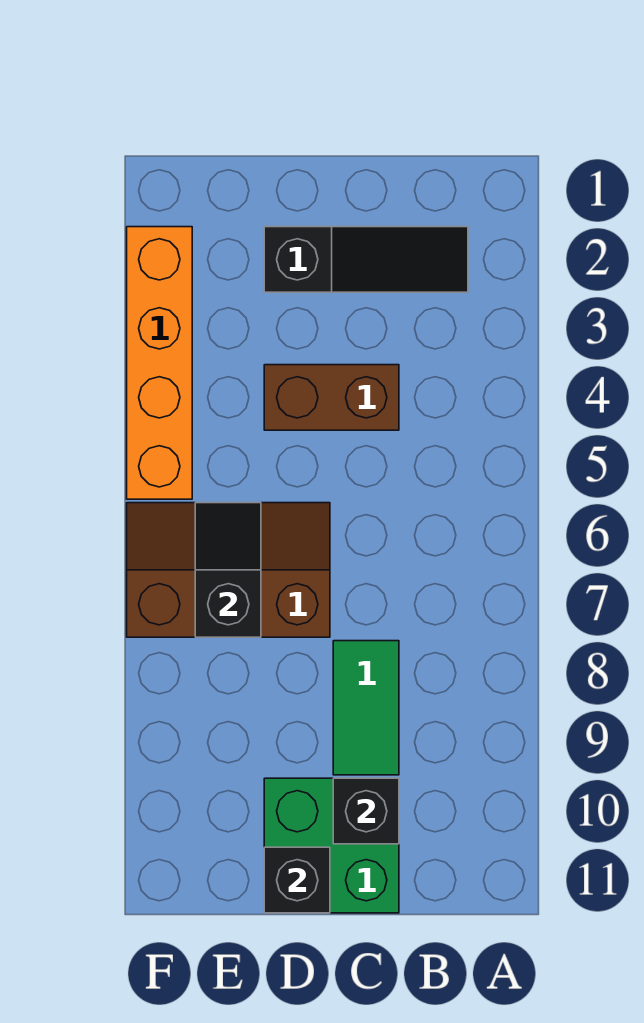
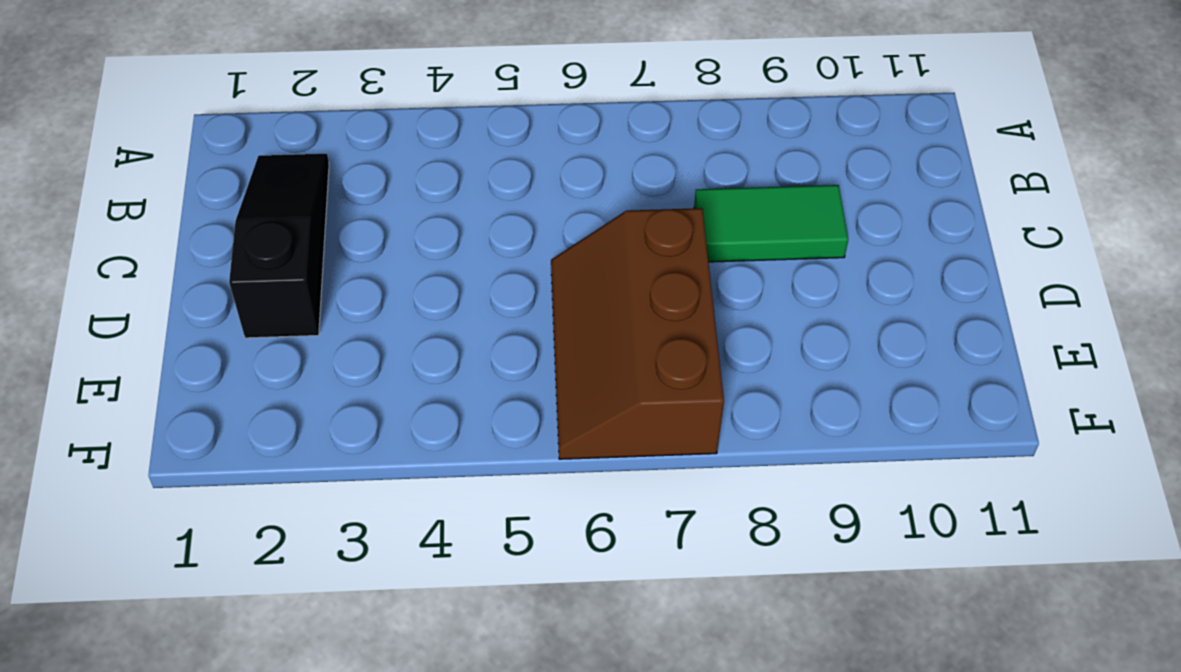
none -> brown brick C4:D4 level 1
none -> green brick C10:D11 level 1

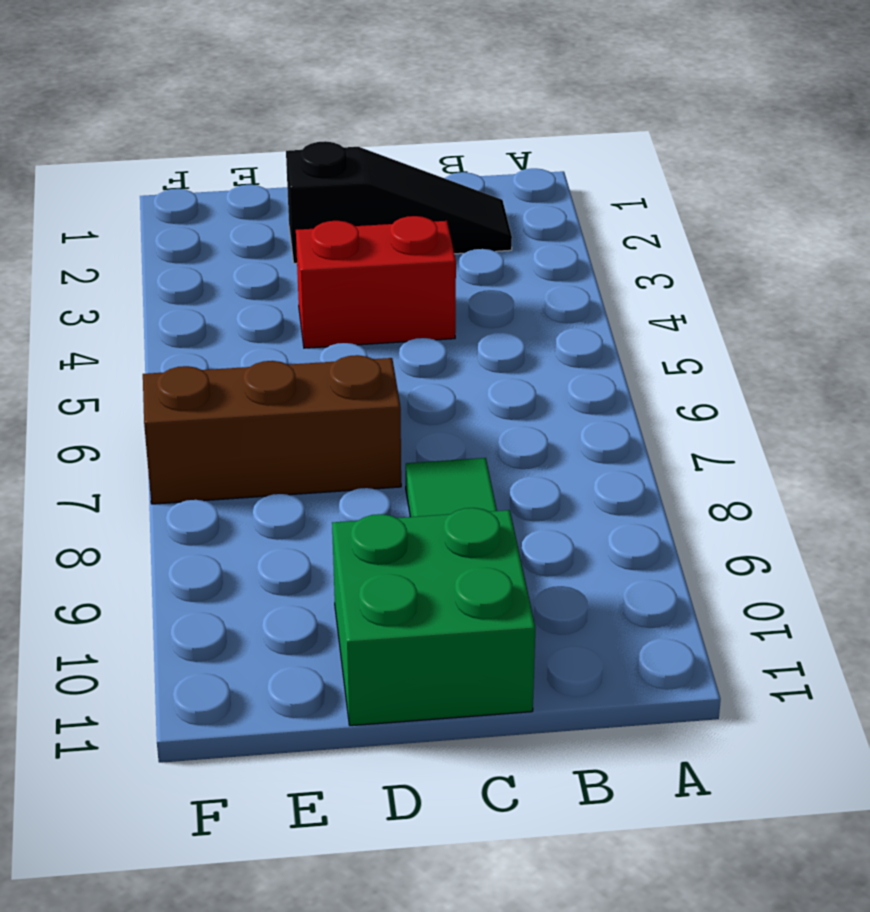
red brick C4:D4 level 1 -> brown brick C4:D4 level 1
none -> orange brick F2:F5 level 1
none -> black brick C10 level 2

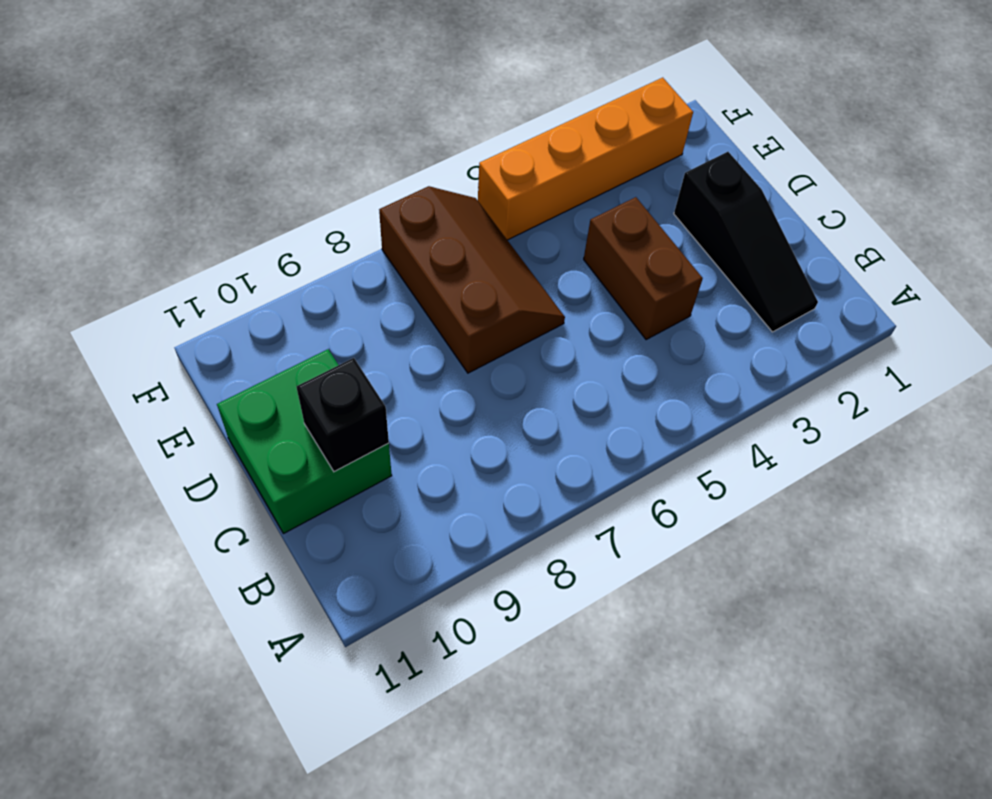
none -> green tile C8:C9 level 1
none -> black brick D11 level 2

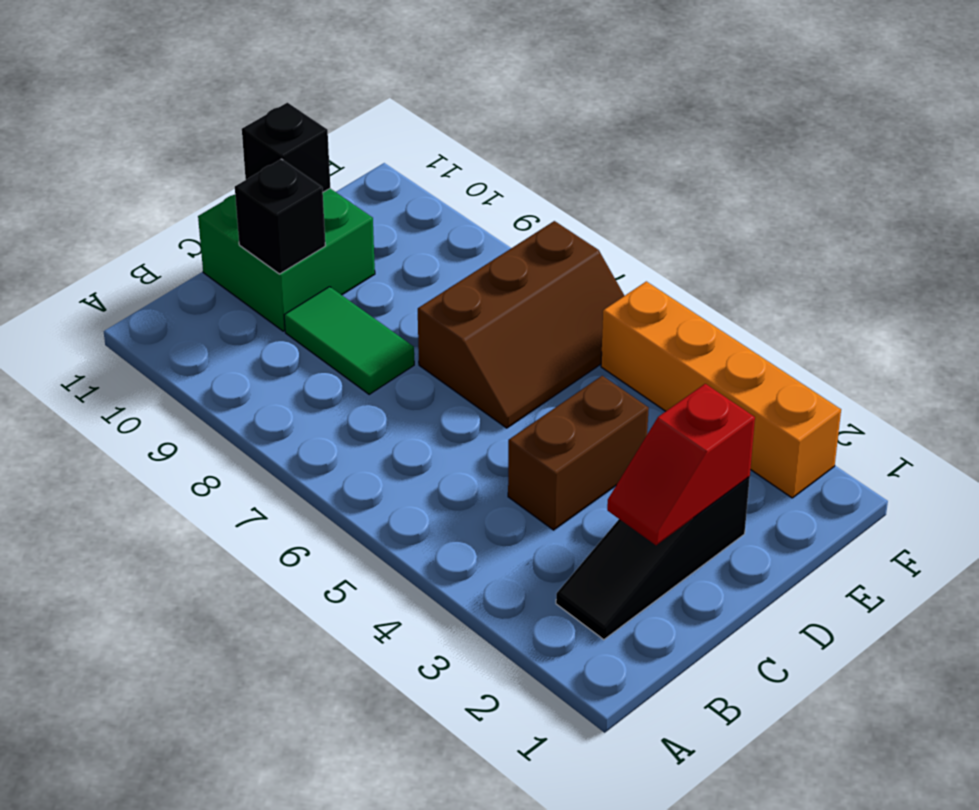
red slope C2:D2 level 2 top D -> none
none -> black slope E6:E7 level 2 top 7

